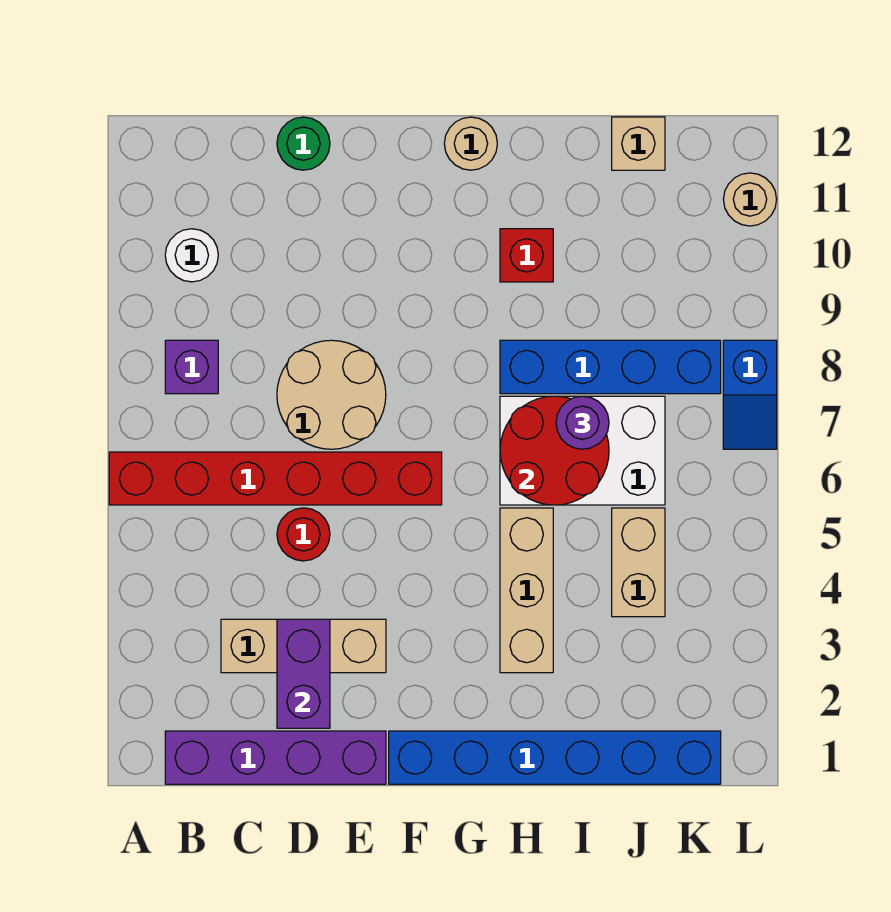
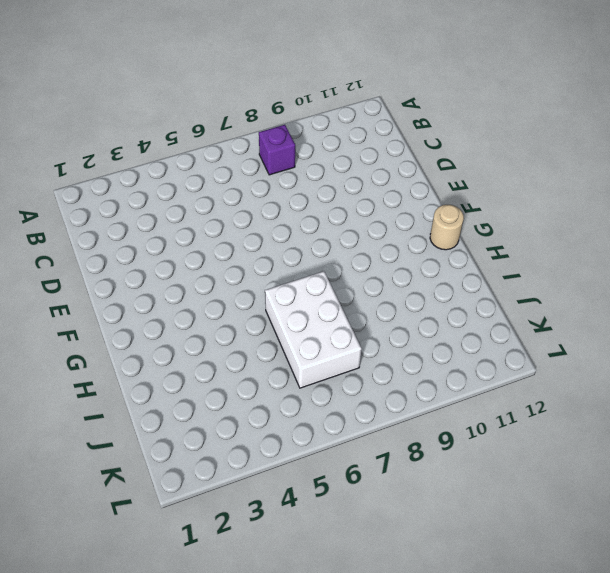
none -> red brick A6:F6 level 1
none -> purple brick B1:E1 level 1
none -> white round brick B10 level 1

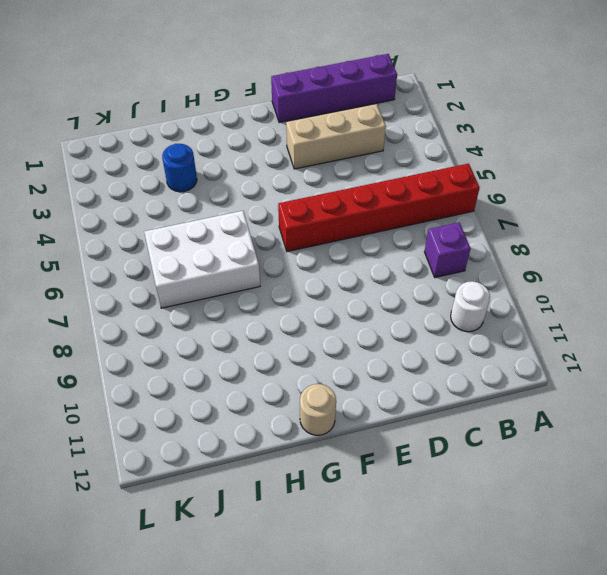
blue round brick I3 level 1 -> none
none -> red round brick D5 level 1
none -> tan round brick D7:E8 level 1
none -> green round brick D12 level 1

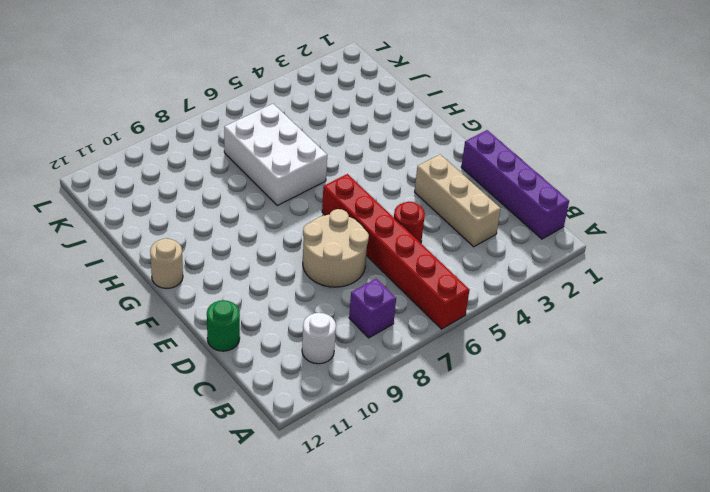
none -> blue brick F1:K1 level 1
none -> tan brick H3:H5 level 1
none -> blue brick H8:K8 level 1

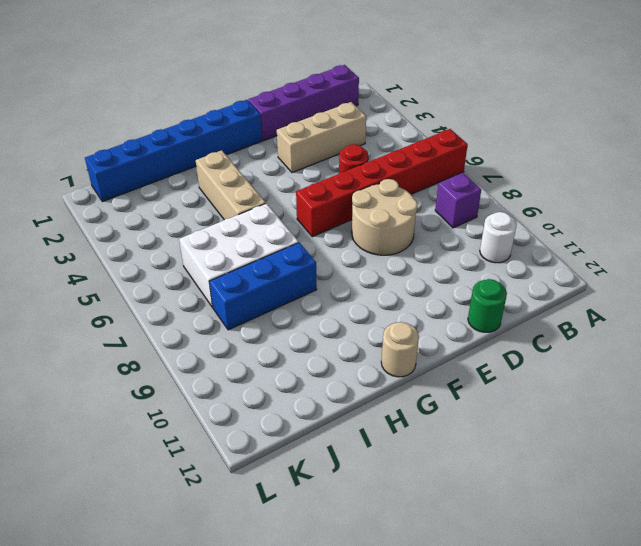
blue brick H8:J8 level 1 -> blue brick H8:K8 level 1
none -> red brick H10 level 1
none -> tan brick J4:J5 level 1
none -> tan brick J12 level 1

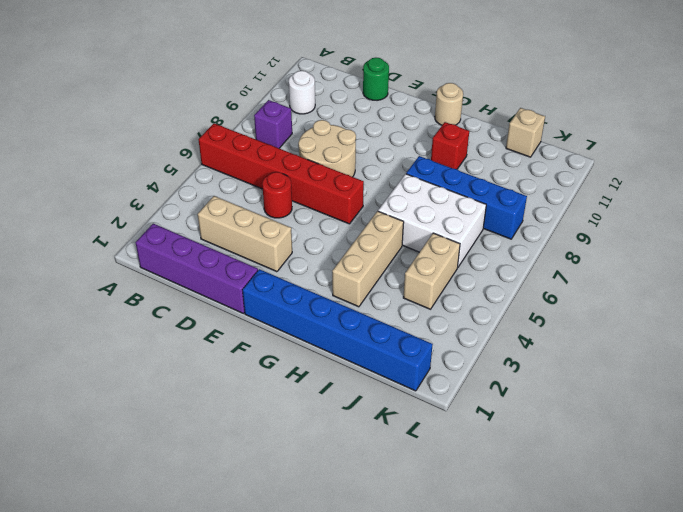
none -> blue slope L7:L8 level 1 top 8
none -> tan round brick L11 level 1
none -> purple brick D2:D3 level 2

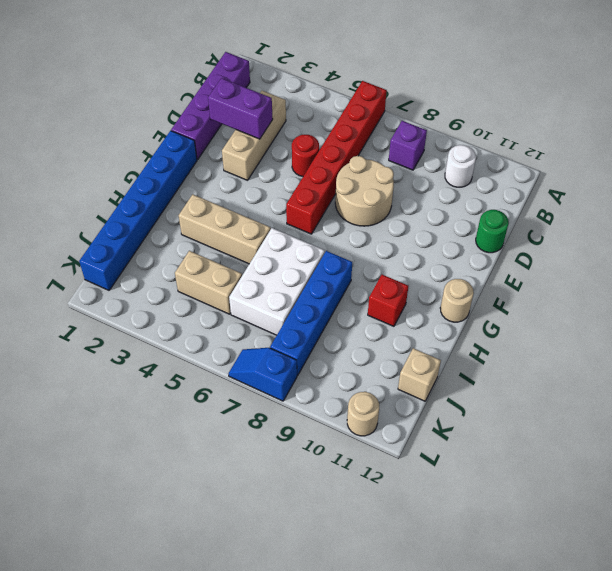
none -> red round brick H6:I7 level 2
none -> purple round brick I7 level 3

